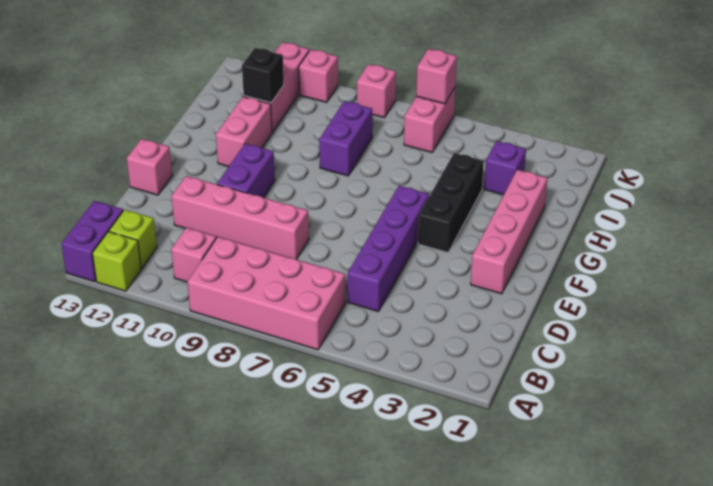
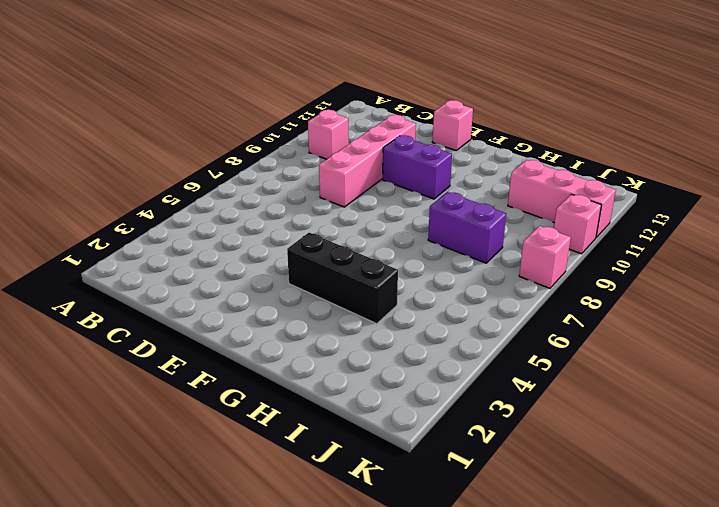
none -> pink brick A6:B9 level 1
none -> lime brick A12 level 1
none -> purple brick A13:B13 level 1

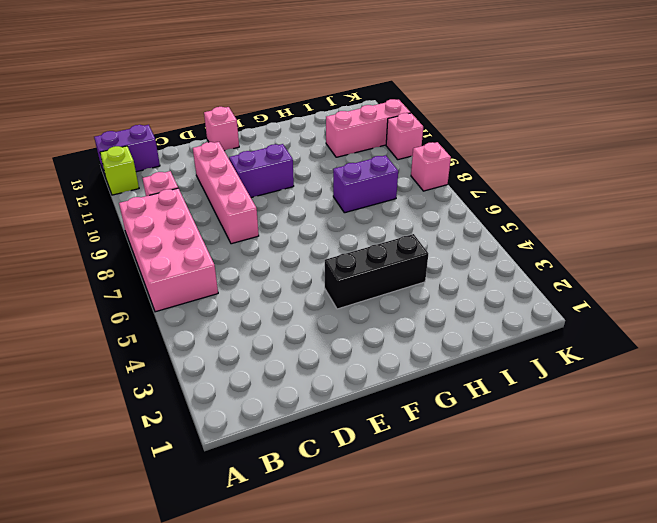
none -> lime brick B12 level 1
none -> purple brick C5:F5 level 1
none -> pink brick E2:H2 level 1

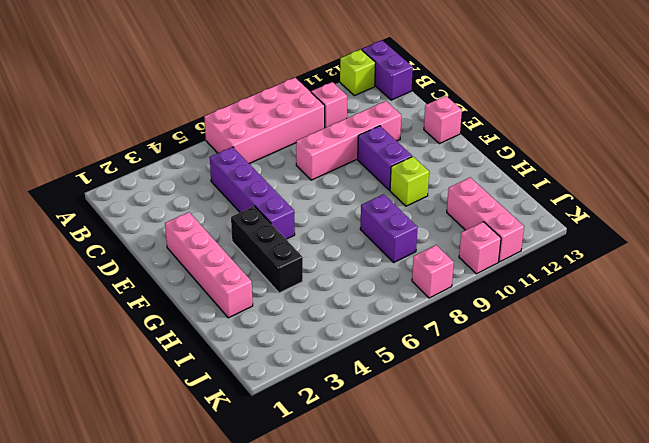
lime brick G10 level 1 -> lime brick B12 level 1
none -> pink brick G11:H11 level 1
none -> purple brick I3 level 1
none -> pink brick J6:K6 level 1

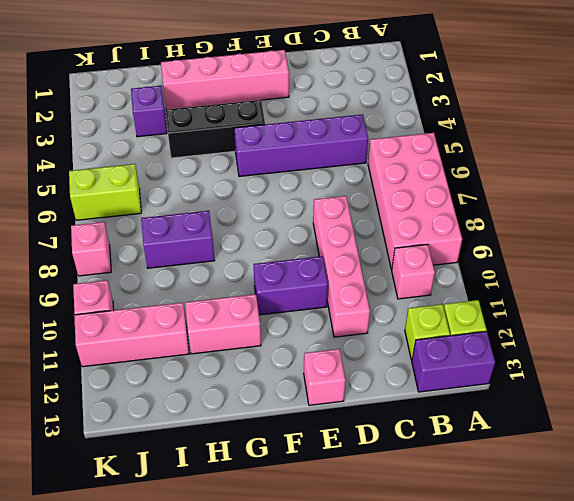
lime brick J6:K6 level 1 -> pink brick J6:K6 level 1
none -> black brick I11 level 2
none -> pink brick K6 level 2

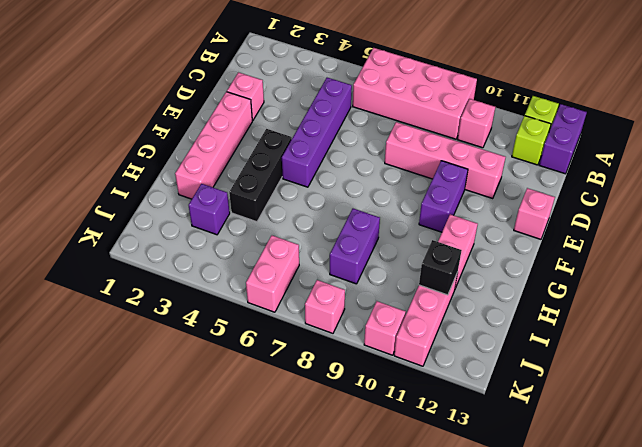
pink brick D2 level 1 -> pink brick K6 level 2

